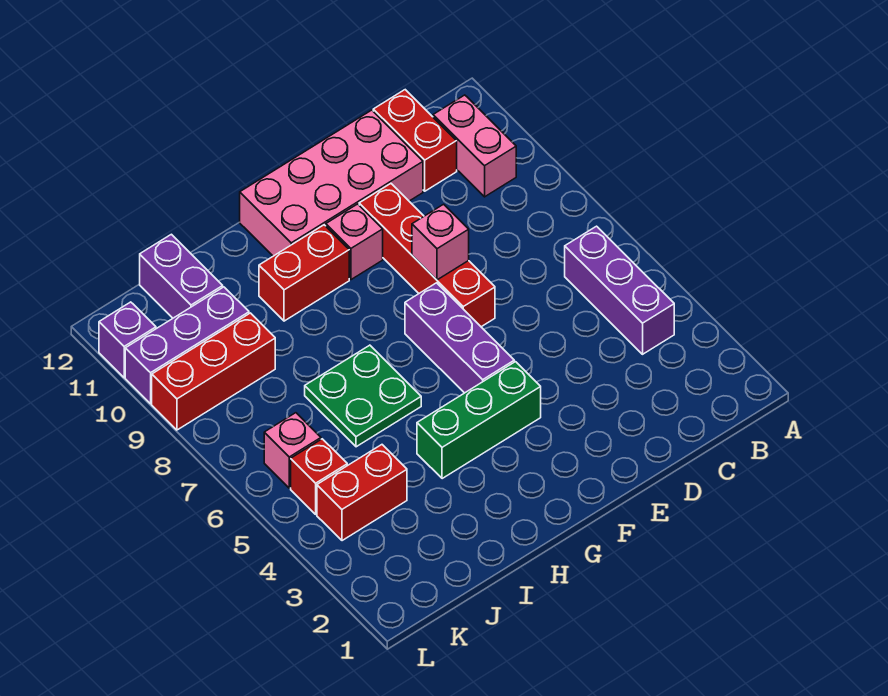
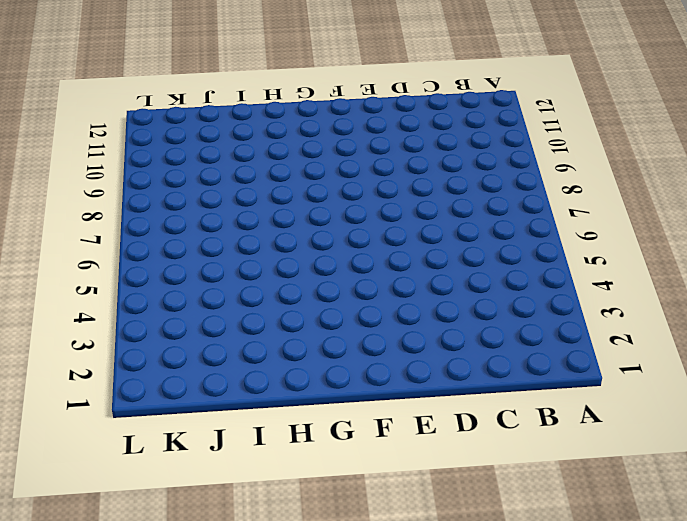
none -> purple brick B4:B6 level 1
none -> pink brick B10:B11 level 1
none -> red brick C11:C12 level 1

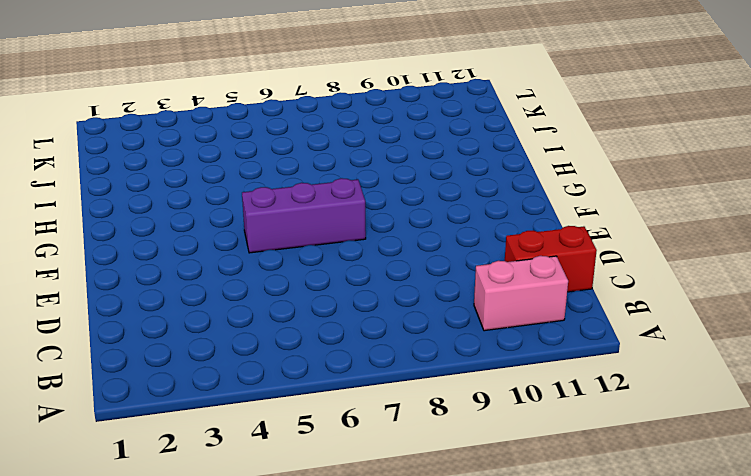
none -> purple brick B4:B6 level 1
none -> pink brick D11:G12 level 1
none -> red brick E7:E10 level 1

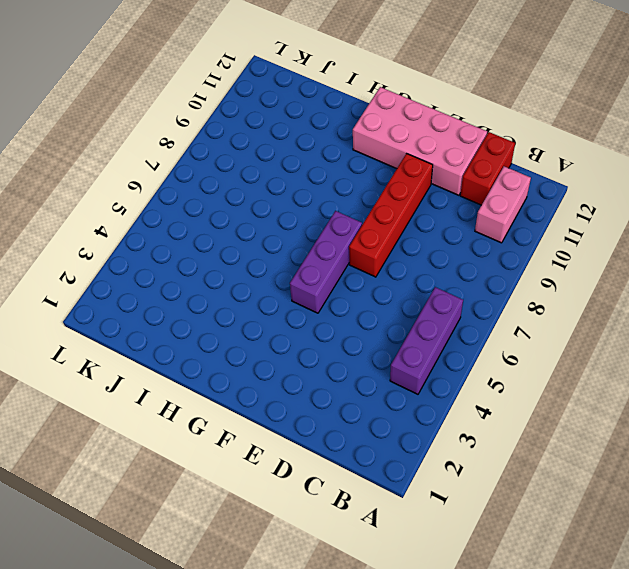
none -> green brick F4:H4 level 1
none -> pink brick F10 level 1
none -> red brick G10:H10 level 1

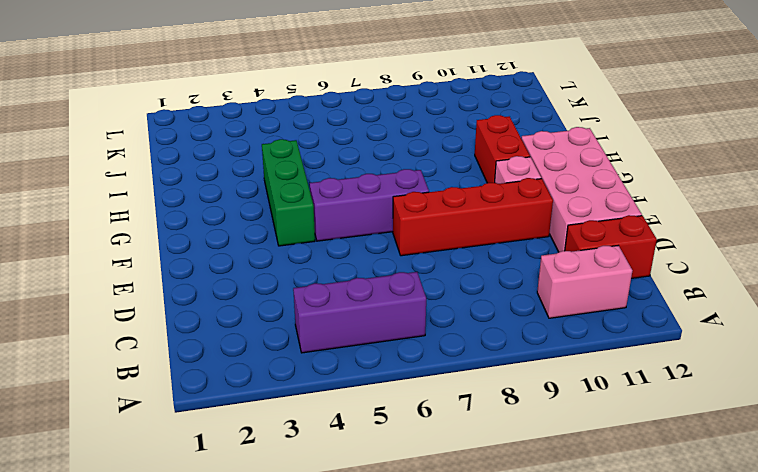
none -> green plate H6:I7 level 1
none -> red brick J4:K4 level 1
none -> red brick J9:L9 level 1

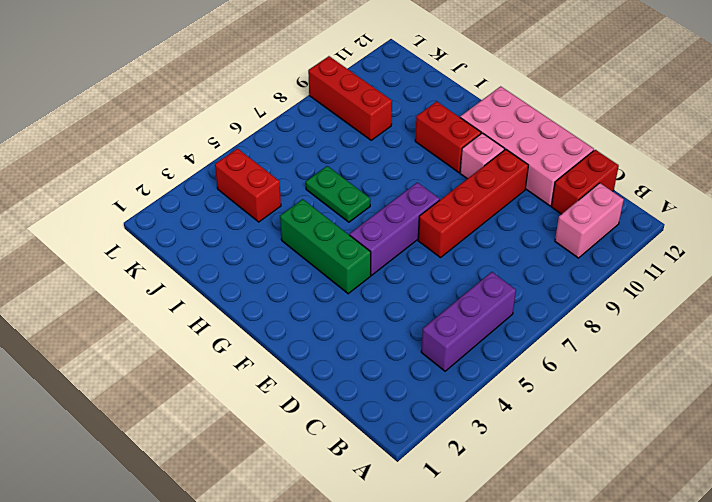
green plate H6:I6 level 1 -> green plate H6:I7 level 1
none -> purple brick J10:L10 level 1
none -> purple brick J11:J12 level 1
none -> red brick K5 level 1

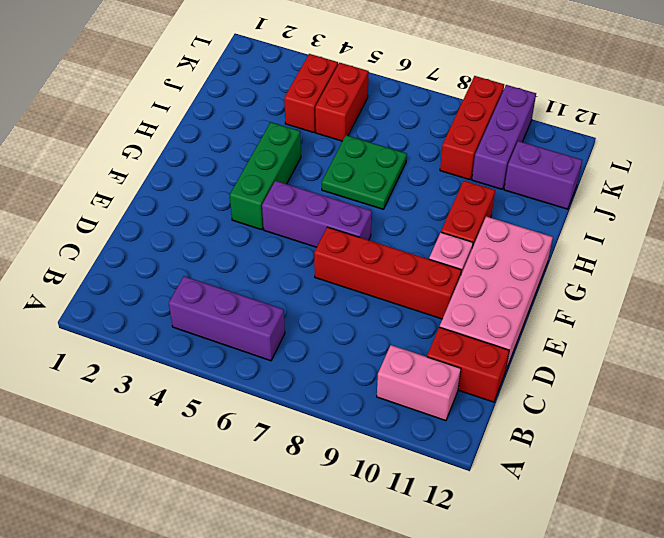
red brick J5:K5 level 1 -> red brick K5 level 1
none -> pink brick K6 level 1
none -> purple brick L11 level 1
none -> pink brick E8 level 2

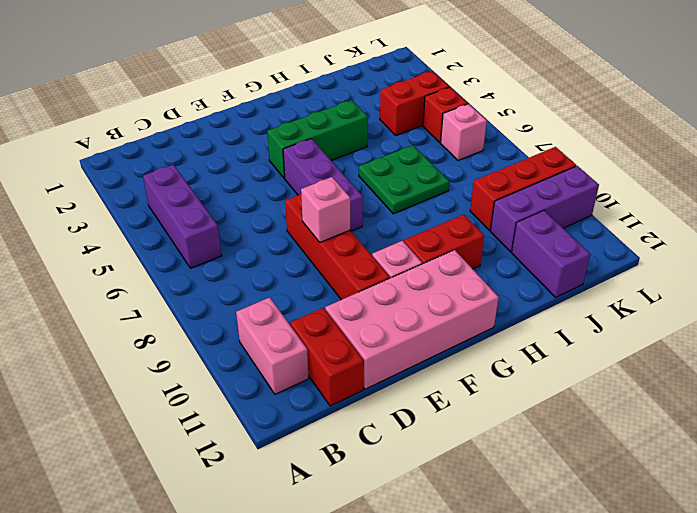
none -> purple brick L11 level 1

